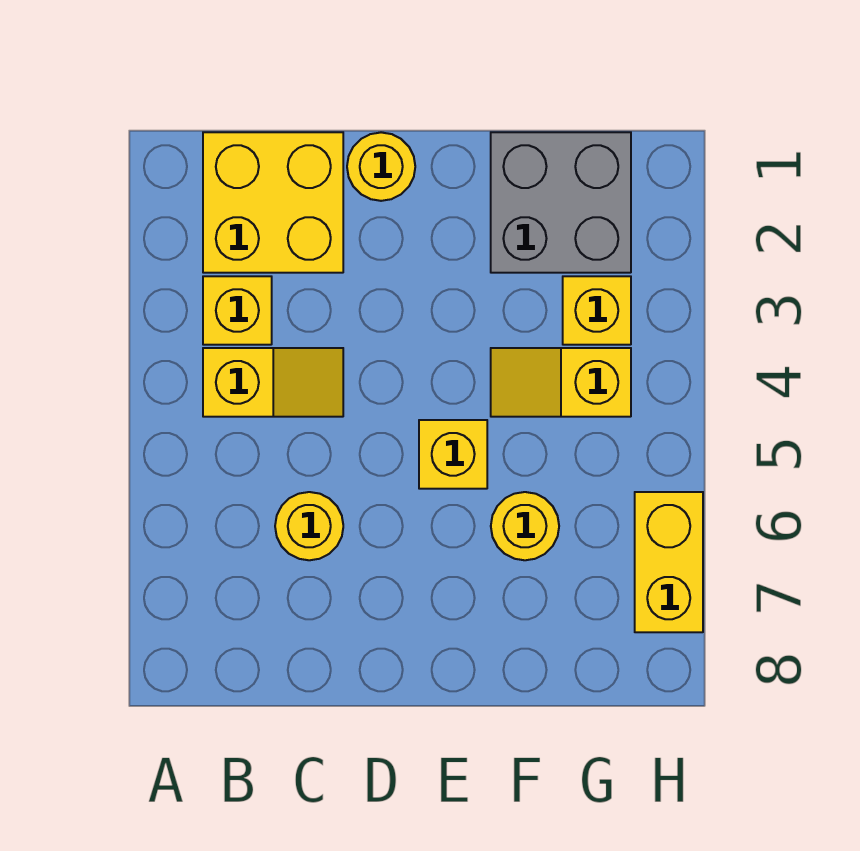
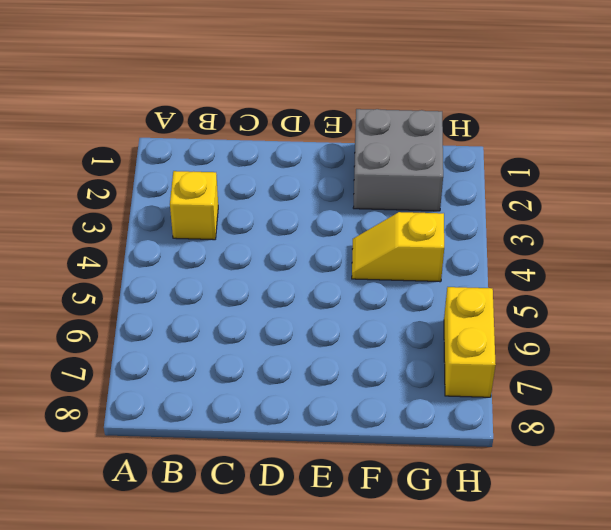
none -> yellow brick B1:C2 level 1
none -> yellow slope B4:C4 level 1 top B

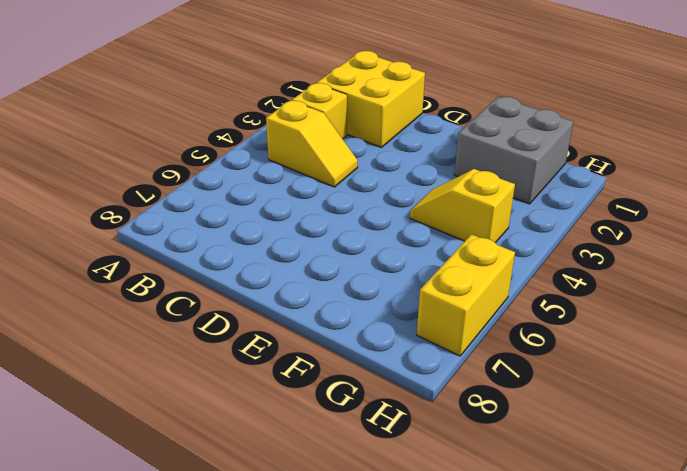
none -> yellow round brick C6 level 1
none -> yellow round brick D1 level 1

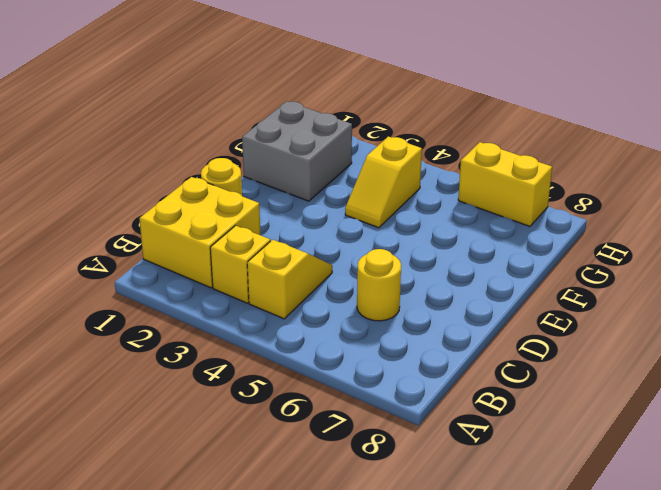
none -> yellow brick E5 level 1
none -> yellow round brick F6 level 1

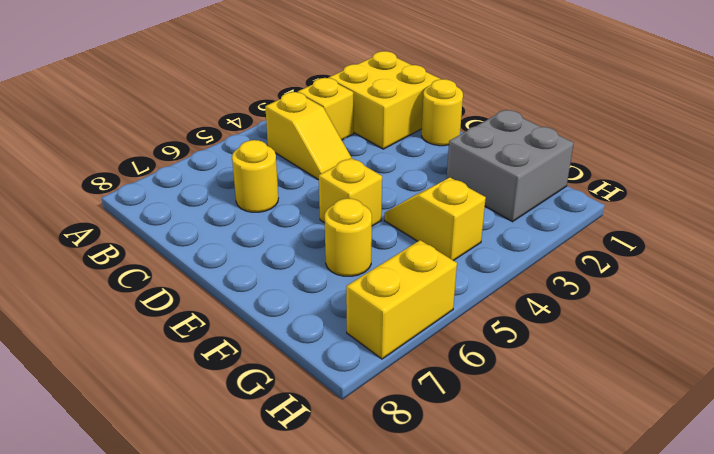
none -> yellow brick G3 level 1

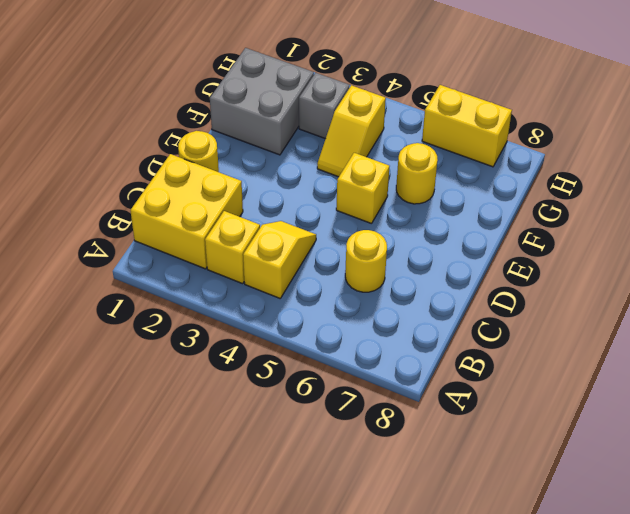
grey brick G3 level 1 -> yellow brick G3 level 1

